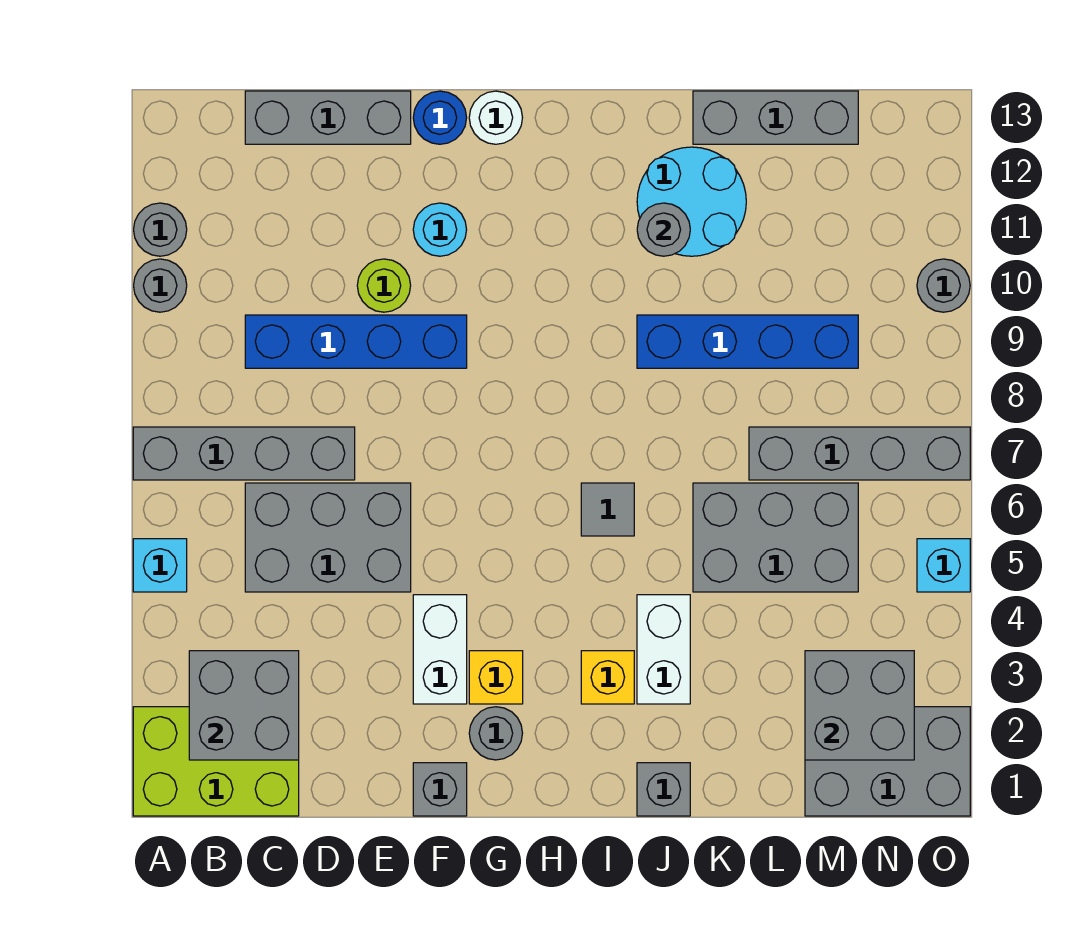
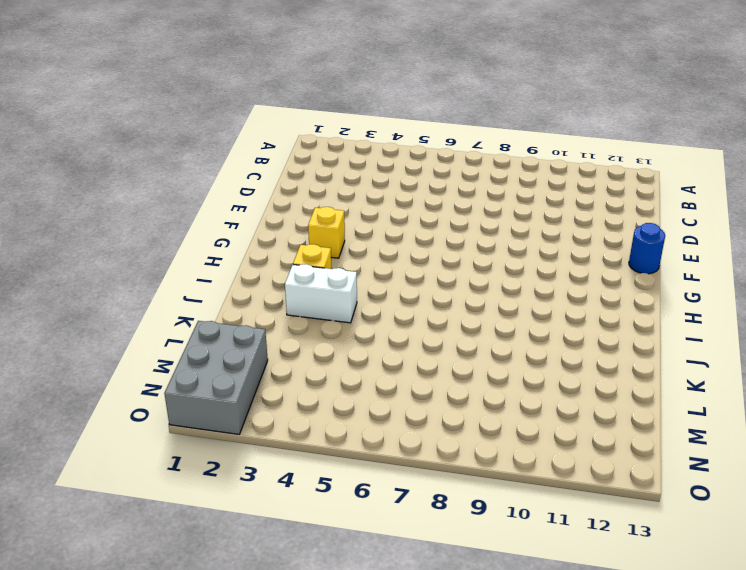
none -> lime brick A1:C2 level 1
none -> cyan brick A5 level 1
none -> grey brick A7:D7 level 1
none -> grey round brick A10 level 1

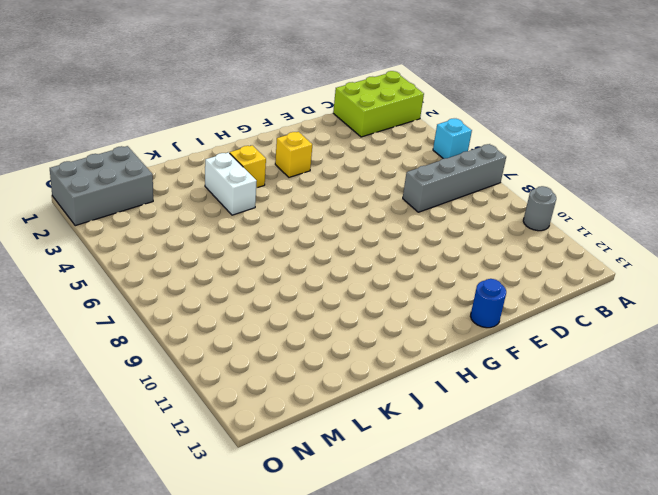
none -> grey round brick A11 level 1
none -> grey brick C5:E6 level 1
none -> blue brick C9:F9 level 1
none -> grey brick C13:E13 level 1

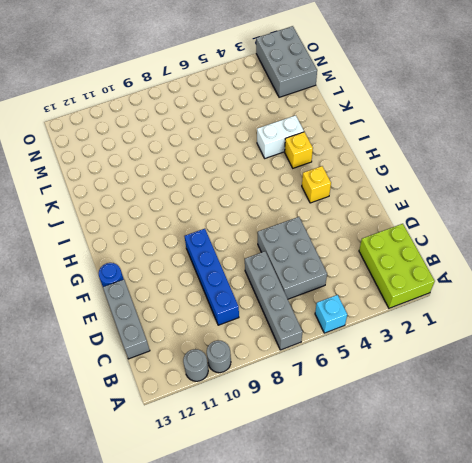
none -> lime round brick E10 level 1
none -> grey brick F1 level 1
none -> white brick F3:F4 level 1
none -> cyan round brick F11 level 1

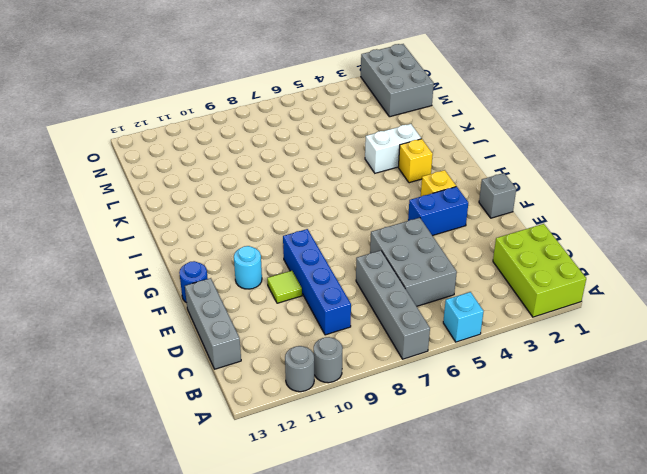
lime tile E10 level 1 -> lime round brick E10 level 1
blue brick F3:F4 level 1 -> white brick F3:F4 level 1
none -> grey round brick G2 level 1
none -> white round brick G13 level 1
none -> grey tile I6 level 1
none -> grey brick J1 level 1

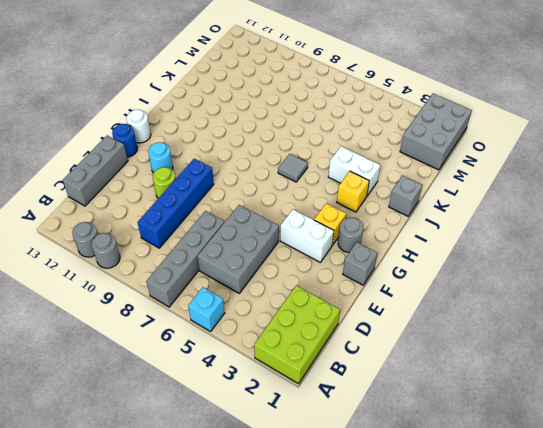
none -> blue brick J9:M9 level 1
none -> cyan round brick J11:K12 level 1
none -> grey brick K5:M6 level 1
none -> grey brick K13:M13 level 1

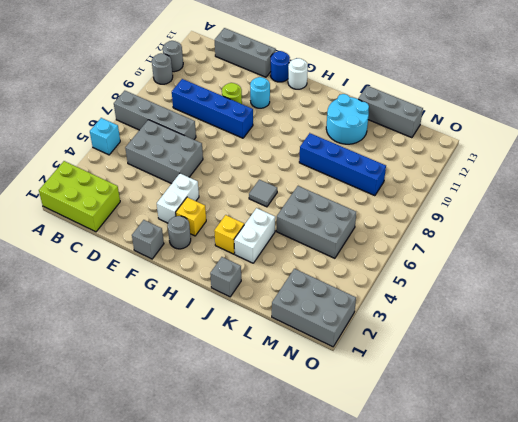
none -> grey brick L7:O7 level 1
none -> cyan brick O5 level 1
none -> grey round brick O10 level 1
none -> grey brick B2:C3 level 2

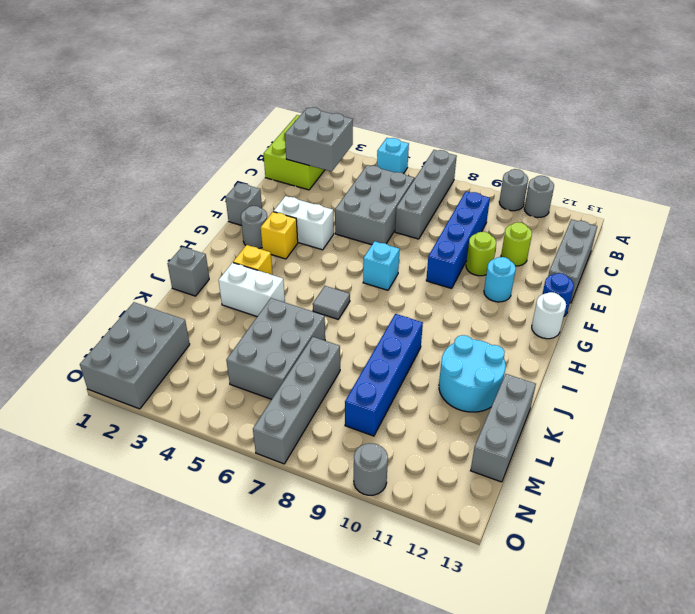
lime round brick D11 level 1 -> none
cyan brick G7 level 1 -> cyan brick O5 level 1
none -> grey round brick J11 level 2
none -> grey brick M2:N3 level 2

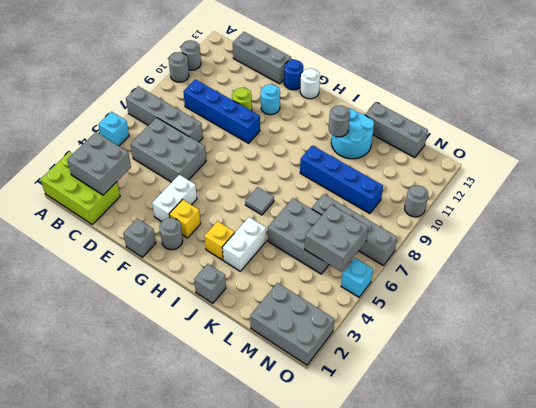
grey brick M5:N6 level 2 -> grey brick M2:N3 level 2

